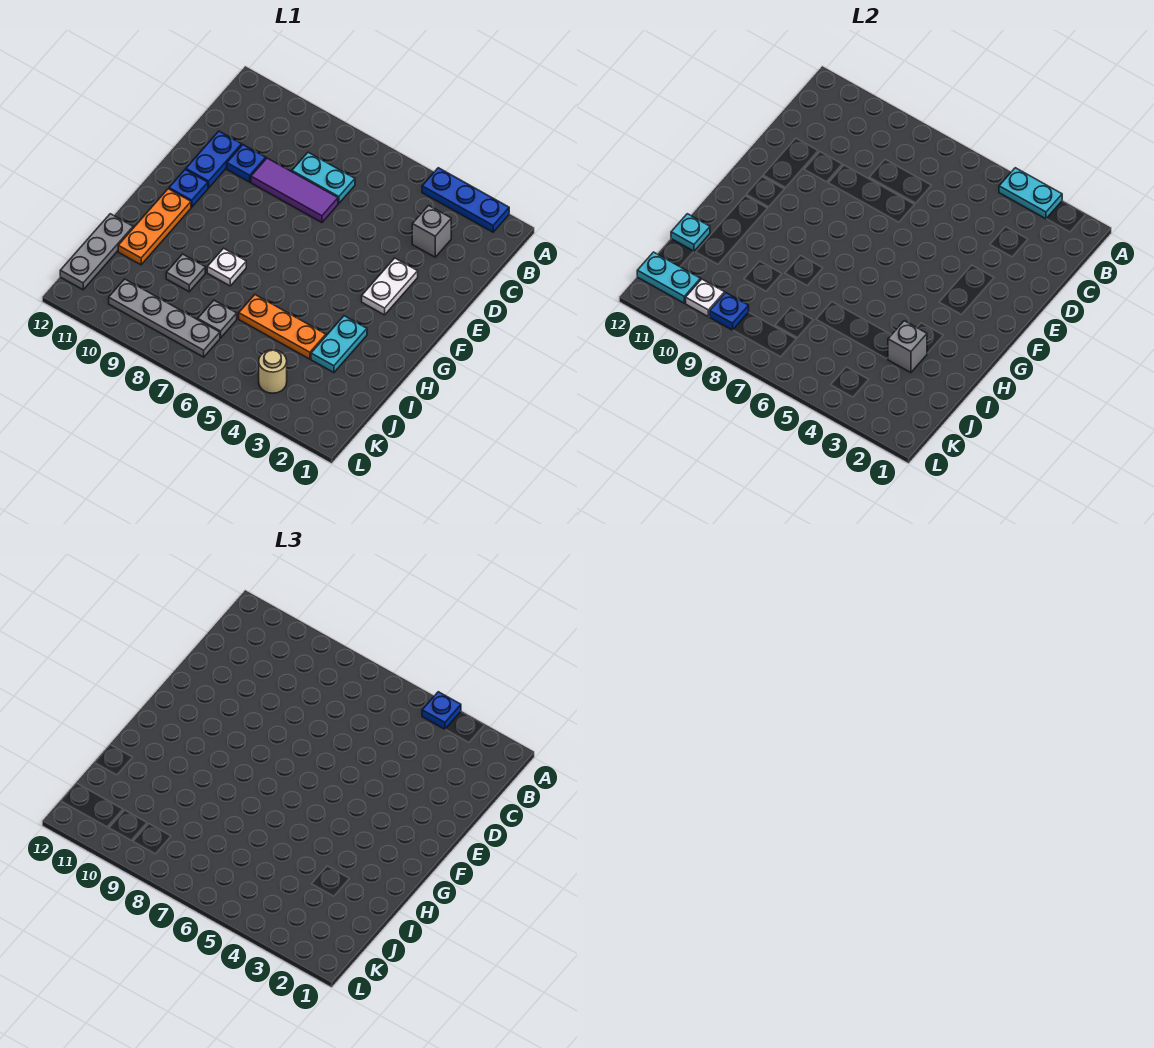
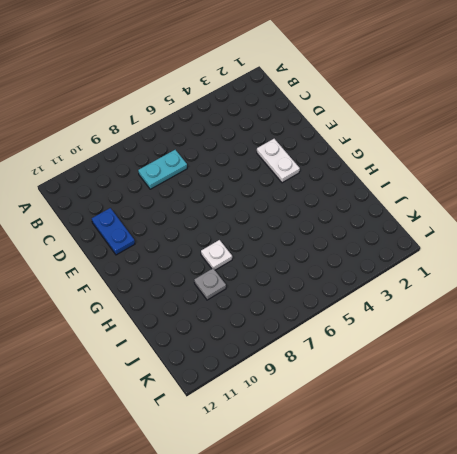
none -> blue plate A2:A4 level 1
none -> grey brick C3 level 1
none -> purple tile D7:D9 level 1

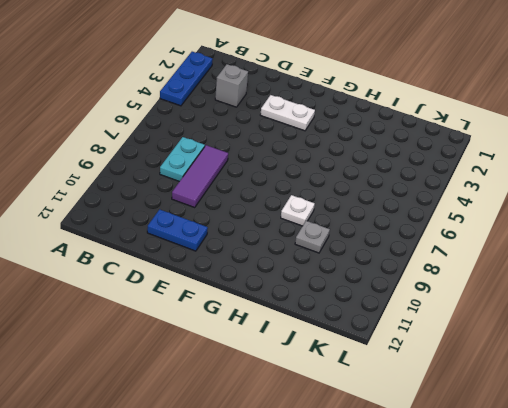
none -> blue plate D10 level 1
none -> blue plate F11 level 1
none -> orange plate G11:I11 level 1

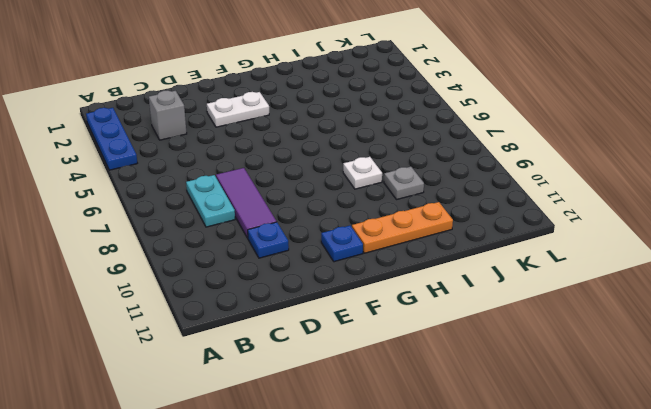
none -> blue plate D11:E11 level 1
none -> cyan plate H3:I3 level 1
none -> orange plate I4:I6 level 1

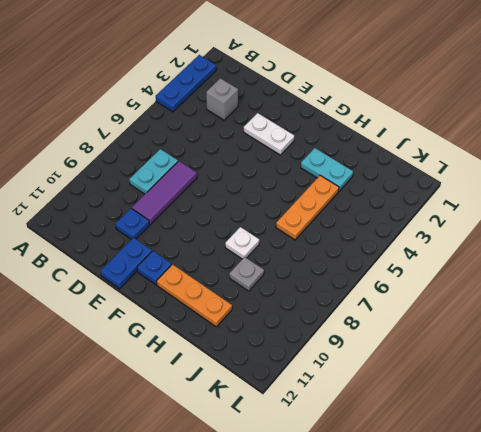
blue plate E11:E12 level 1 -> blue plate D11:E11 level 1
none -> grey plate I12:K12 level 1
none -> grey plate J7 level 1
none -> tan round brick K4 level 1

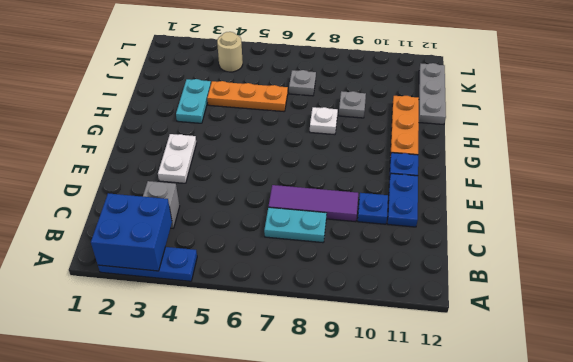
blue brick A2:B3 level 2 -> cyan plate A3:A4 level 2
none -> grey plate K7:K10 level 1
none -> grey brick I3 level 2
none -> cyan plate I12 level 2

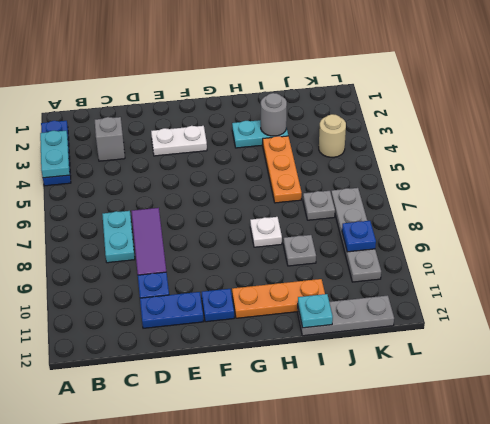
grey round brick I3 level 2 -> grey brick I3 level 2
none -> white plate K10 level 2
none -> cyan plate K11:K12 level 2
none -> blue plate A4 level 3

